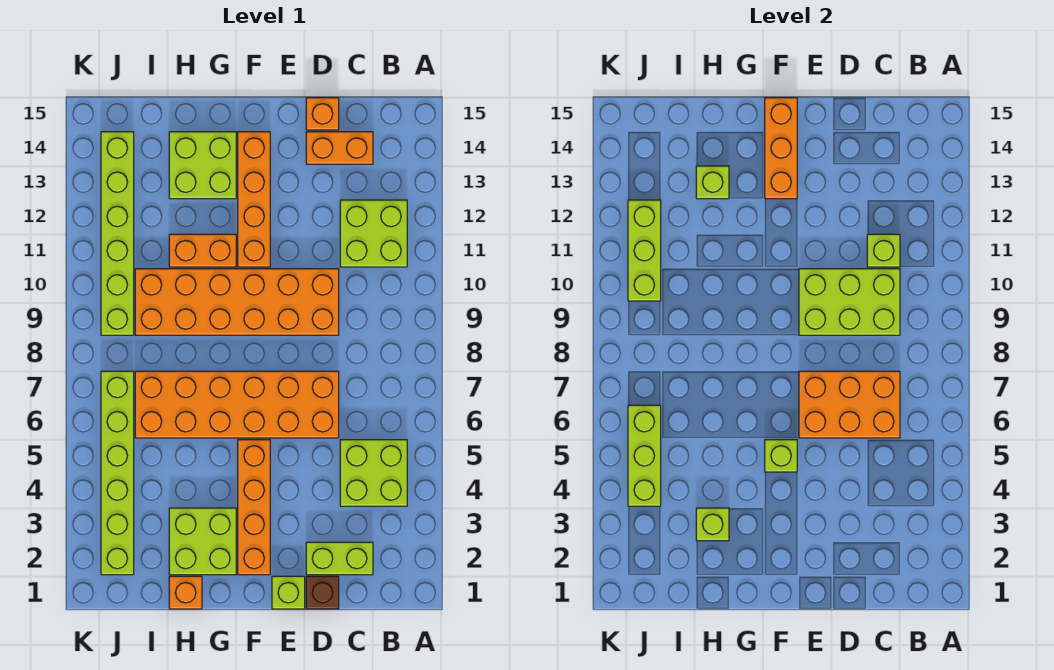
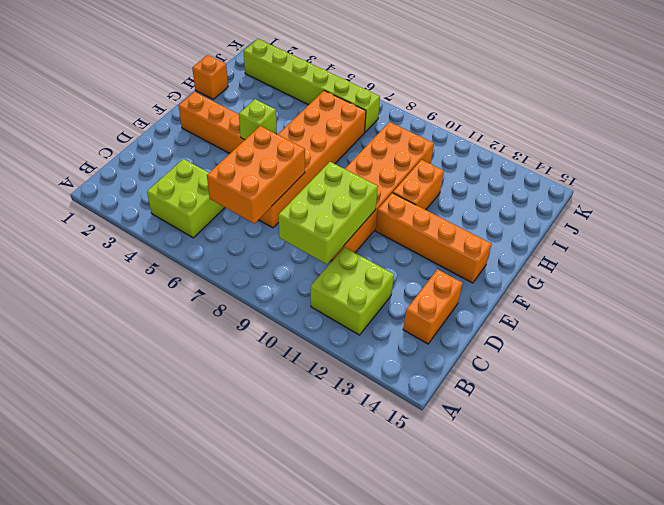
none -> lime brick C2:D2 level 1
none -> brown brick D1 level 1
none -> orange brick D15 level 1

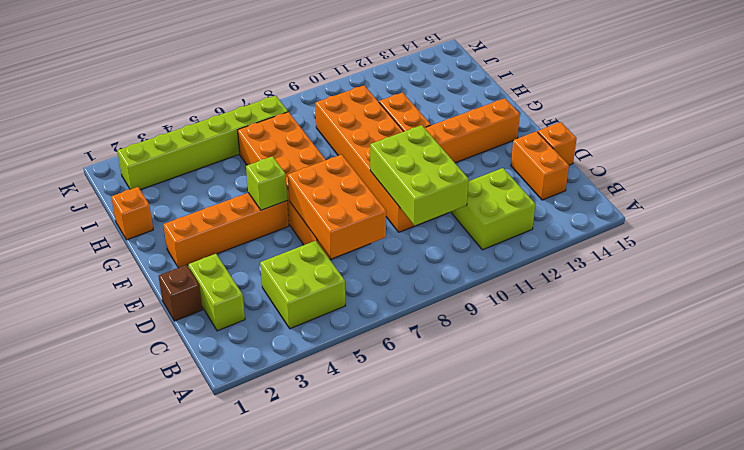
none -> lime brick E1 level 1
none -> lime brick G2:H3 level 1
none -> lime brick G13:H14 level 1

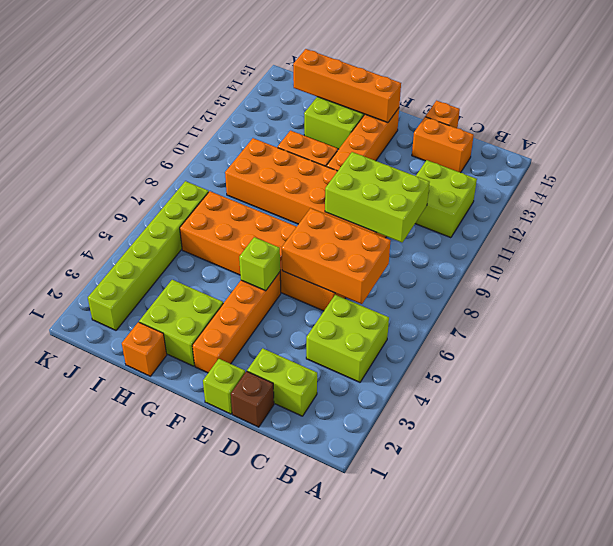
orange brick F14:I14 level 2 -> orange brick F13:F15 level 2
none -> lime brick J9:J14 level 1
none -> lime brick C11 level 2
none -> lime brick H3 level 2

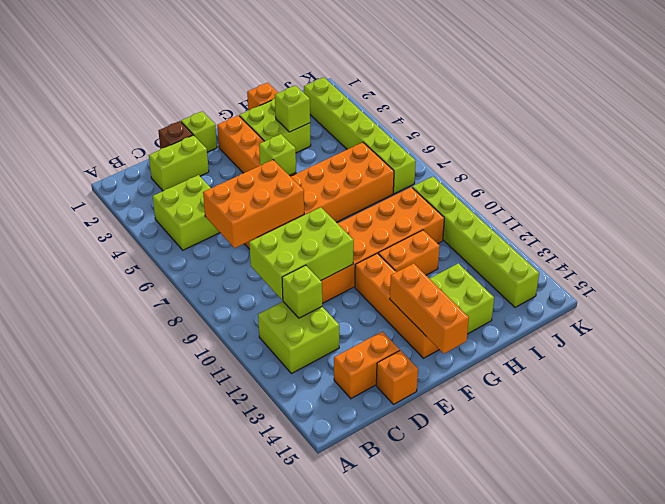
none -> lime brick H13 level 2
none -> lime brick J4:J6 level 2
none -> lime brick J10:J12 level 2

